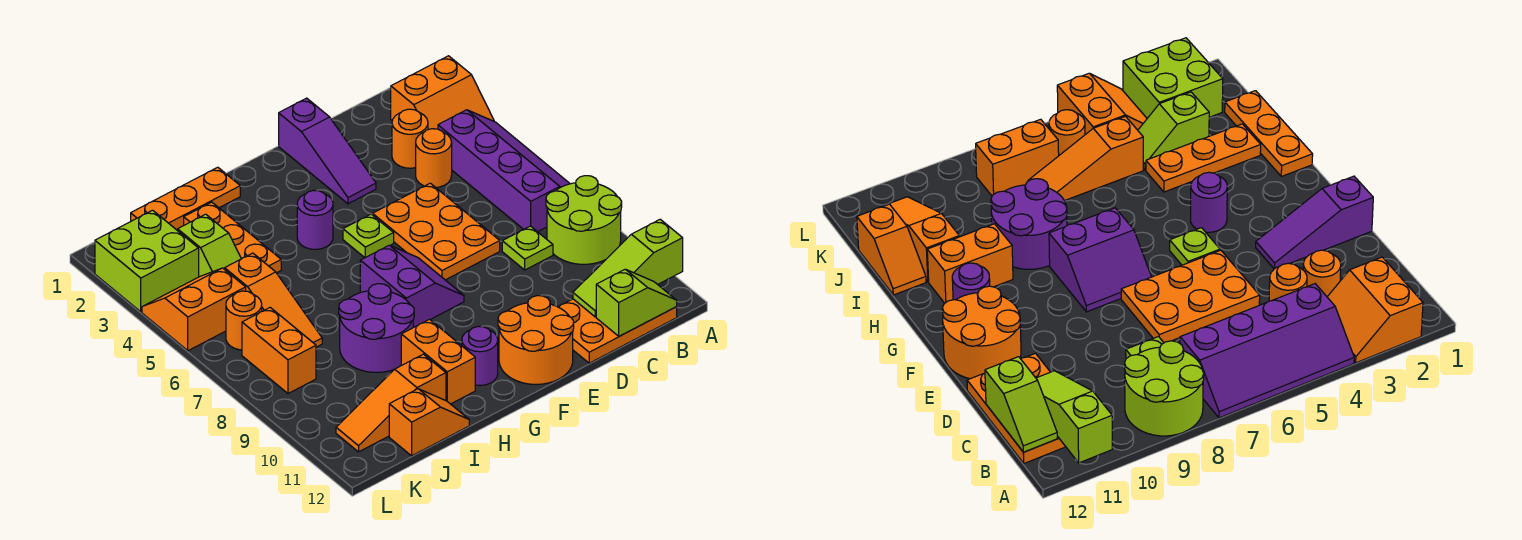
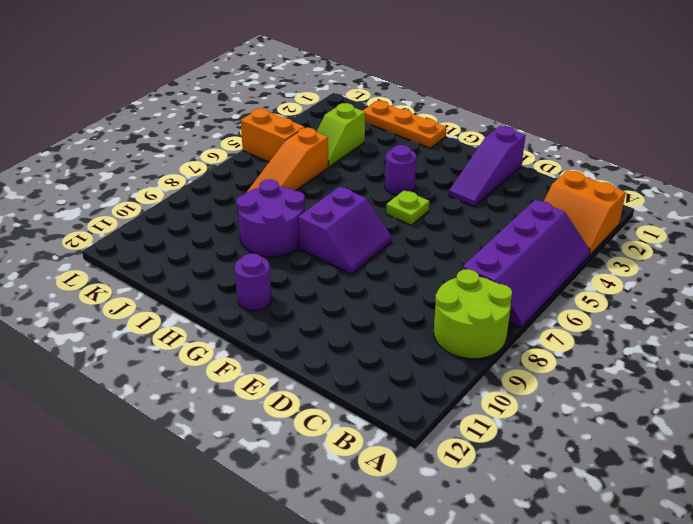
none -> orange plate B11:D12 level 1
none -> orange round brick C3 level 1
none -> orange round brick C4 level 1

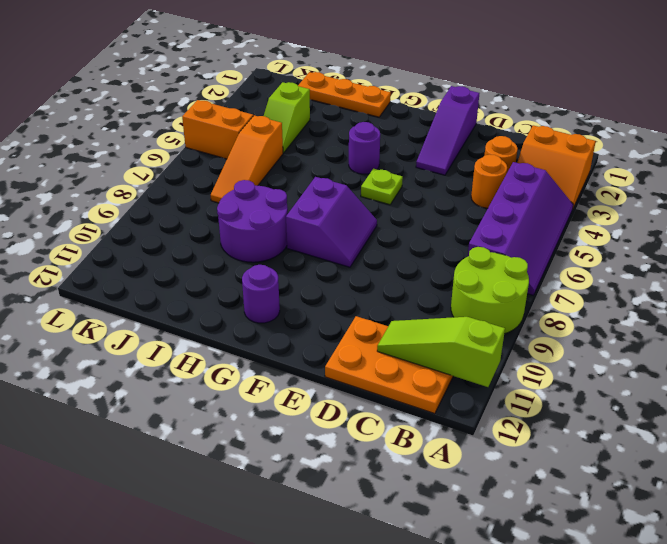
none -> lime plate C8 level 1
none -> orange plate D5:E7 level 1
none -> orange round brick E11:F12 level 1

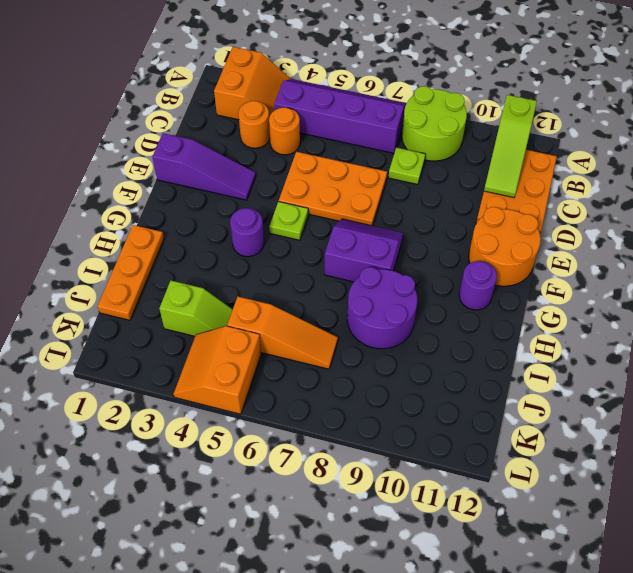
none -> orange brick H10:H11 level 1
none -> orange plate I2:I4 level 1
none -> orange slope I11:K11 level 1 top I

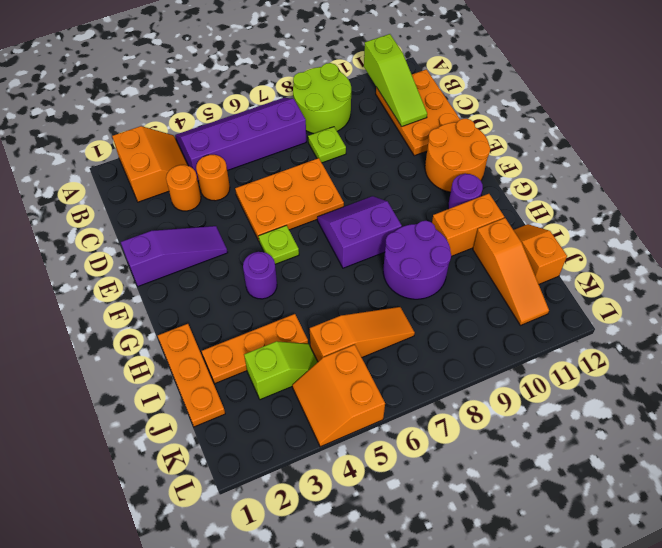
none -> lime brick K2:L3 level 1
none -> orange round brick K6 level 1
none -> orange brick K7:K8 level 1

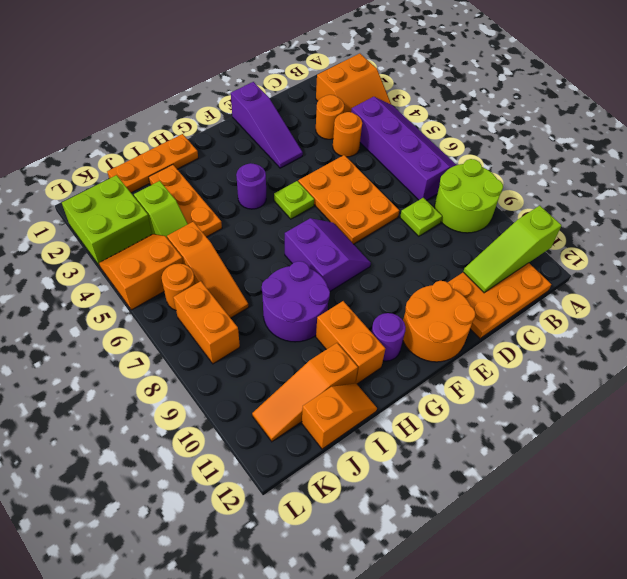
none -> lime slope B12:C12 level 2 top C

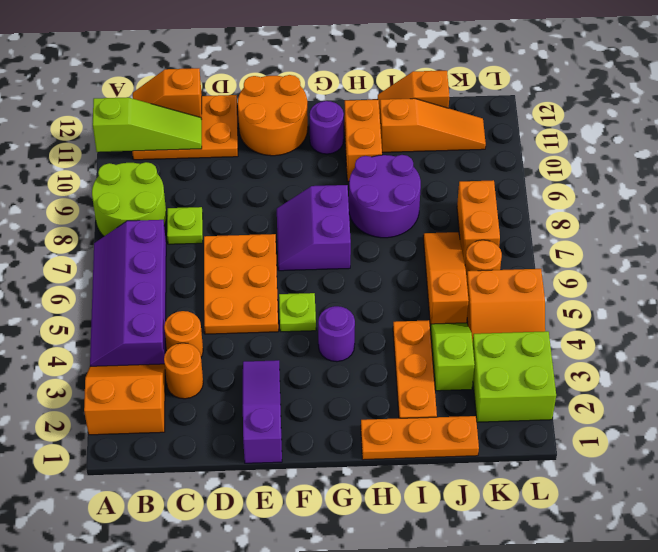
orange slope B12:C12 level 2 top C -> lime slope B12:C12 level 2 top C

